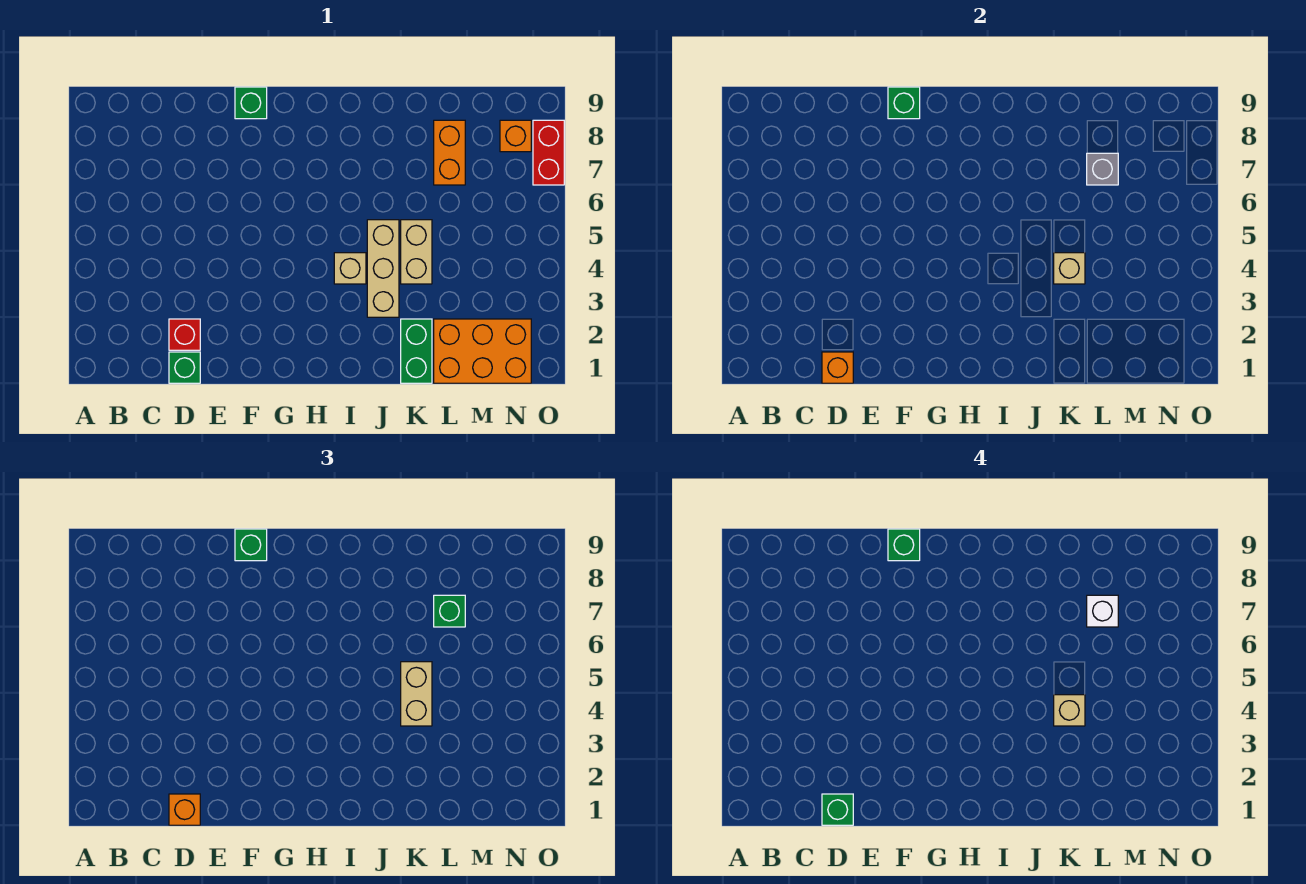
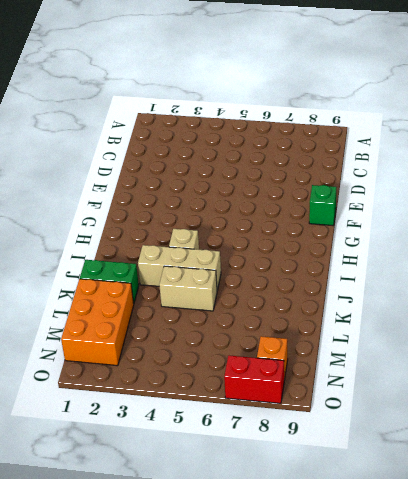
none -> green brick D1 level 1
none -> red brick D2 level 1
none -> orange brick L7:L8 level 1

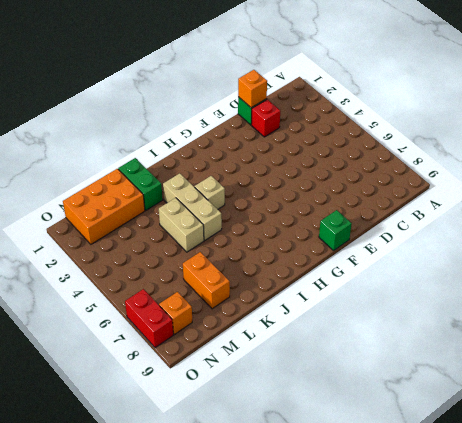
none -> green brick F9 level 2
none -> tan brick K4 level 2
none -> grey brick L7 level 2

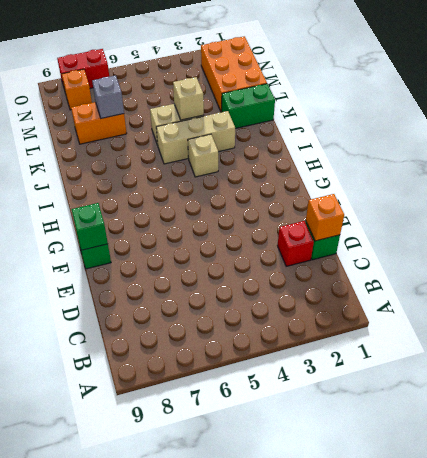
none -> orange brick D1 level 3
none -> green brick F9 level 3
none -> tan brick K4:K5 level 3

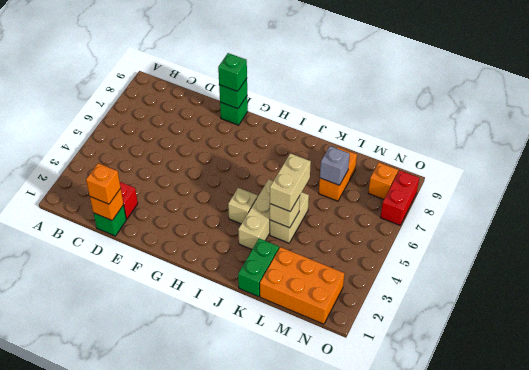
none -> green brick L7 level 3
none -> green brick D1 level 4
none -> green brick F9 level 4

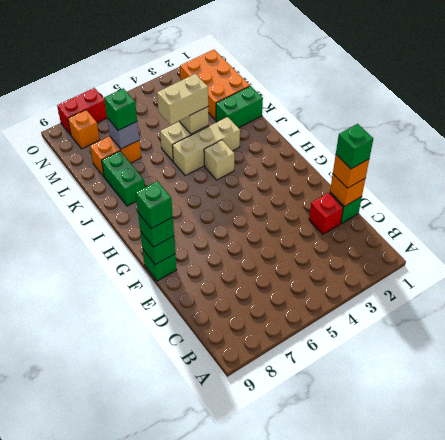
green brick J8:K8 level 1 -> none
none -> tan brick K4 level 4
none -> white brick L7 level 4

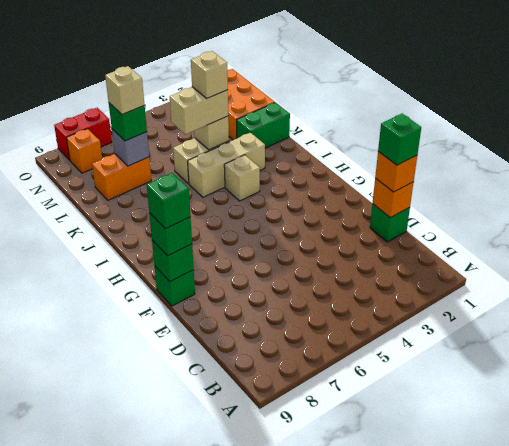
tan brick L7 level 4 -> white brick L7 level 4
none -> red brick D2 level 1

